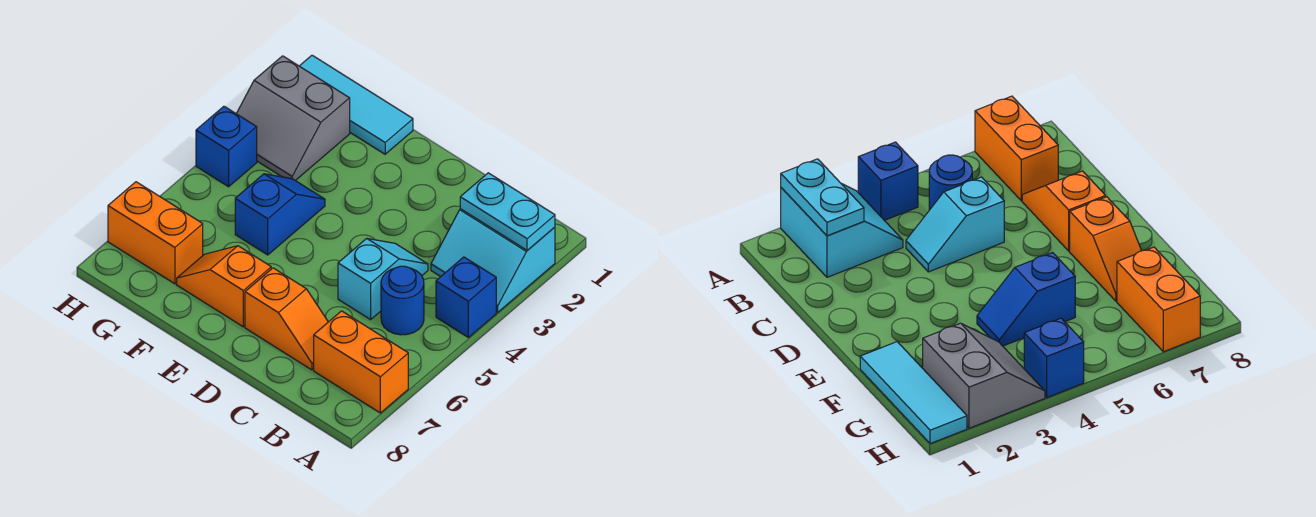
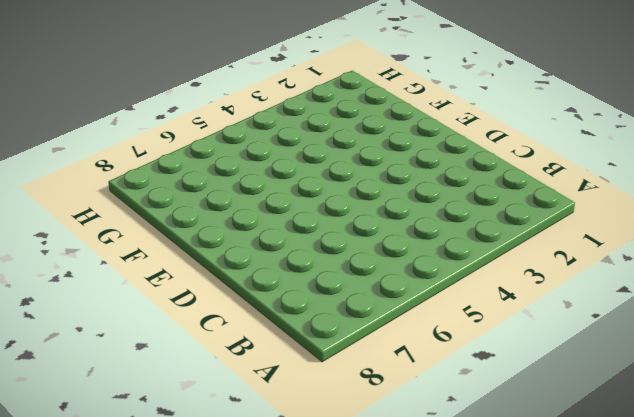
none -> cyan slope A2:B3 level 1 top 2
none -> blue brick A4 level 1
none -> orange brick A7:B7 level 1

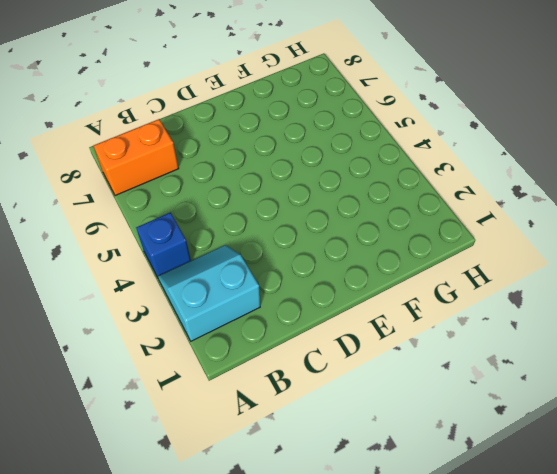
none -> blue round brick B5 level 1
none -> cyan slope C4:C5 level 1 top 5
none -> orange slope C7:D7 level 1 top D

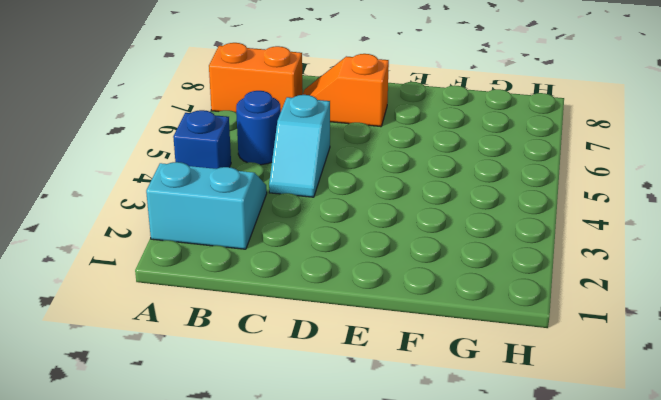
none -> orange slope E7:F7 level 1 top E
none -> cyan tile F1:H1 level 1
none -> blue slope F4:F5 level 1 top 5

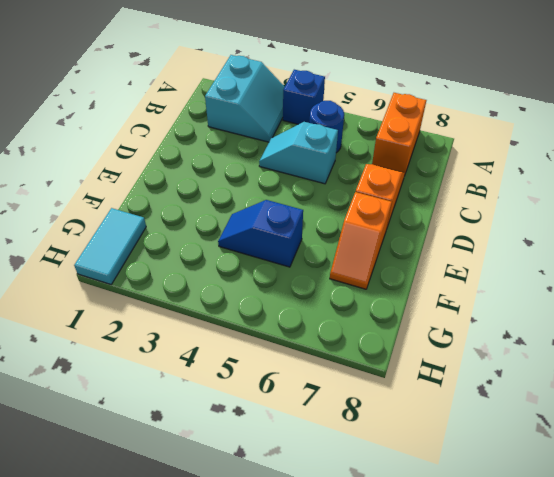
cyan tile G1:H1 level 1 -> cyan tile F1:H1 level 1
none -> grey slope G2:H3 level 1 top 2
none -> orange brick G7:H7 level 1
none -> blue brick H4 level 1

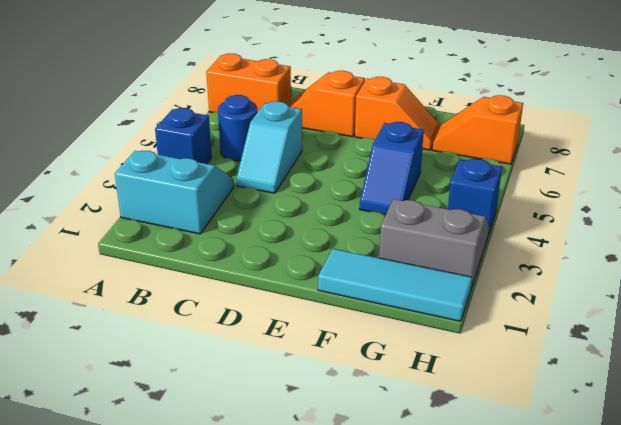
orange slope G7:H7 level 1 top H -> orange brick G7:H7 level 1
none -> cyan plate A2:B2 level 2

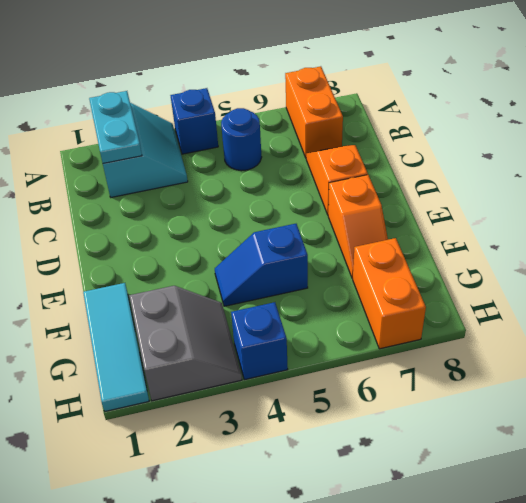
none -> cyan slope C4:C5 level 1 top 5

